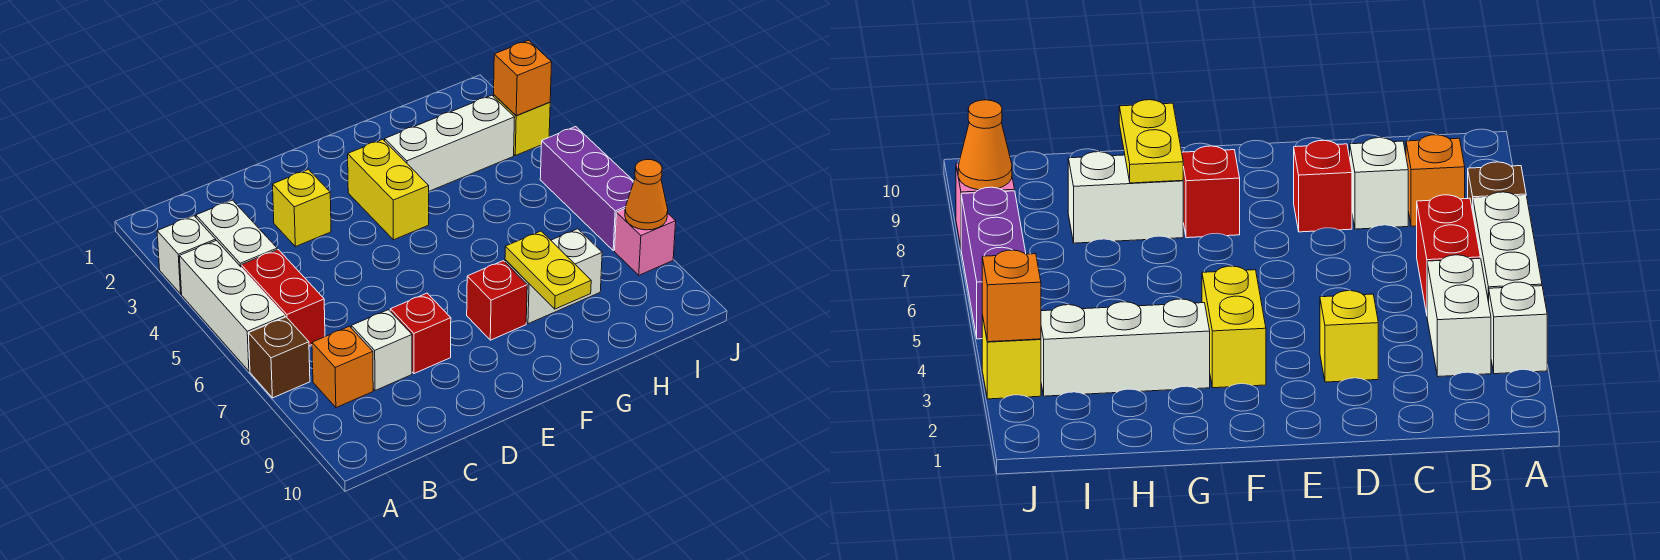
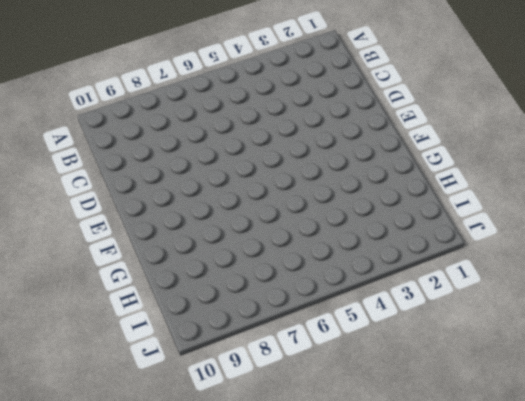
none -> white brick A3 level 1
none -> white brick A4:A6 level 1
none -> brown brick A7 level 1

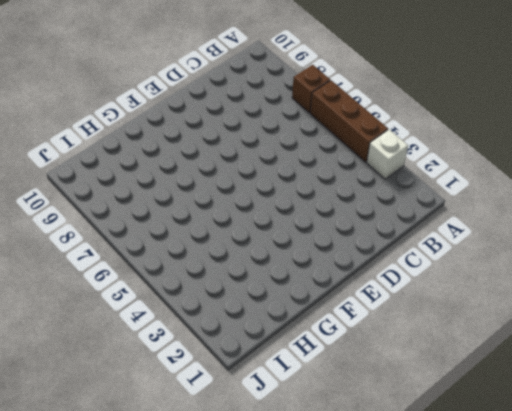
brown brick A4:A6 level 1 -> white brick A4:A6 level 1
none -> white brick B3:B4 level 1
none -> red brick B5:B6 level 1
none -> orange brick B8 level 1

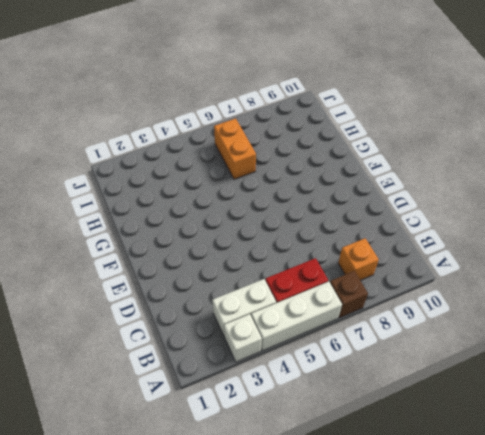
orange brick H6:I6 level 1 -> none
none -> white brick C8 level 1
none -> yellow brick D3 level 1
none -> red brick D8 level 1

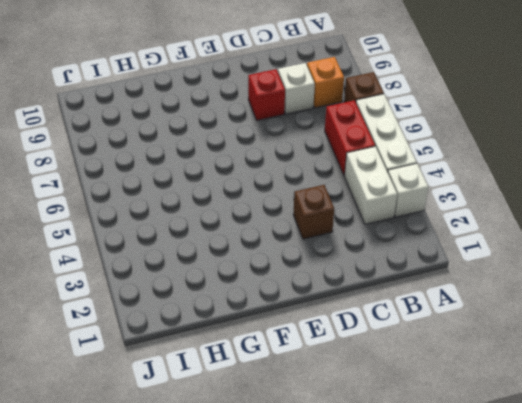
brown brick D3 level 1 -> yellow brick D3 level 1
none -> yellow brick F3:F4 level 1
none -> red brick F8 level 1
none -> white brick G3:I3 level 1

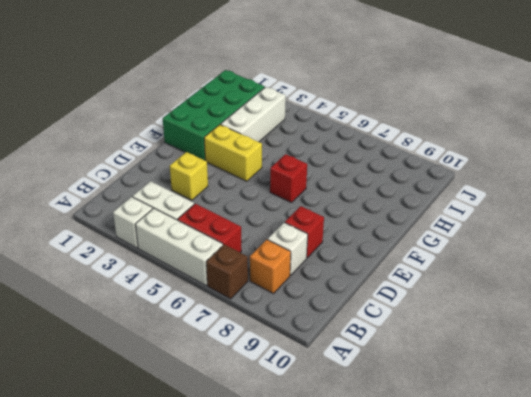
green brick F1:I2 level 1 -> none
red brick F6 level 1 -> red brick F8 level 1
none -> white brick G8:H8 level 1
none -> yellow brick J3 level 1
none -> purple brick J5:J7 level 1

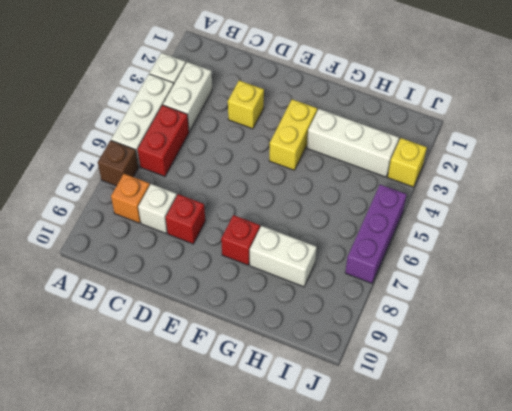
none -> pink brick J8 level 1
none -> yellow plate G8:G9 level 2
none -> orange brick J3 level 2

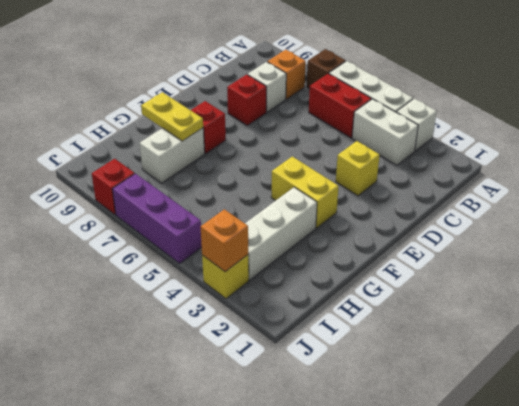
red brick J8 level 1 -> pink brick J8 level 1
none -> orange cone J8 level 2

